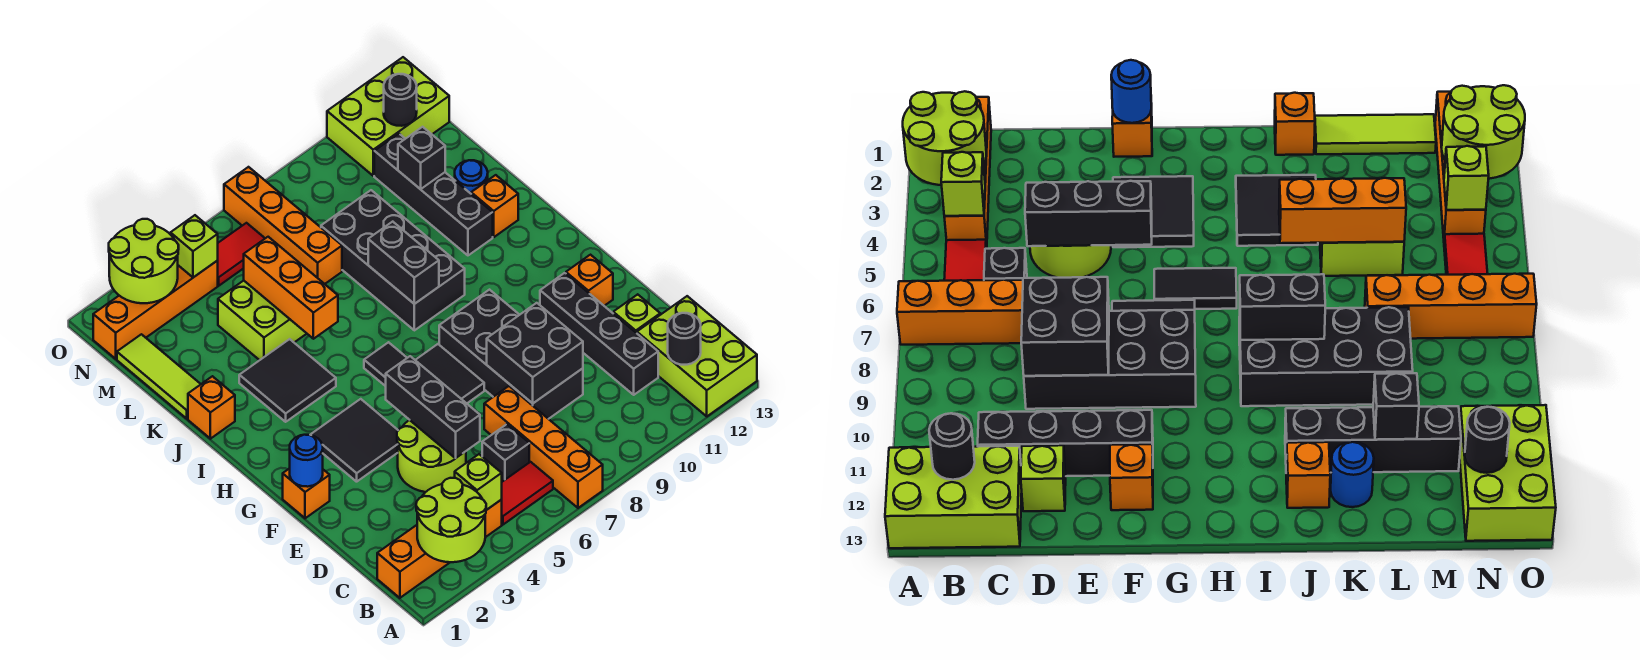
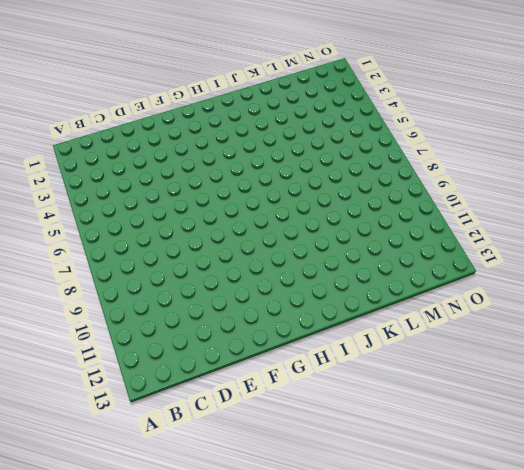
none -> orange brick A7:D7 level 1
none -> lime brick A12:C13 level 1
none -> orange brick B1:B4 level 1
none -> red tile B5:B6 level 1

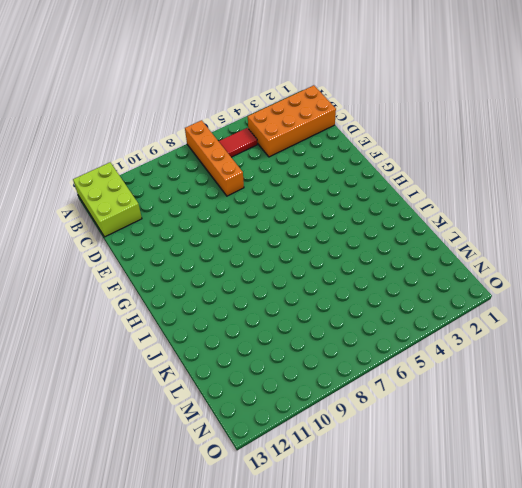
orange brick B1:C4 level 1 -> orange brick B1:B4 level 1
none -> black brick C6 level 1
none -> black brick C11:F11 level 1
none -> lime round brick D4:E5 level 1
none -> black brick D8:G9 level 1

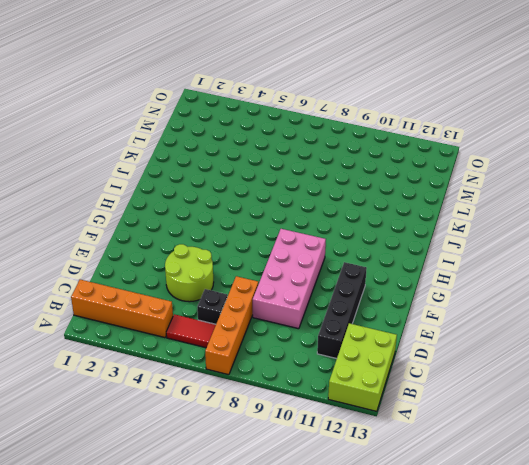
pink brick D8:G9 level 1 -> black brick D8:G9 level 1
none -> lime brick D12 level 1
none -> orange brick F1 level 1
none -> black tile F3:G4 level 1
none -> black tile F7:G7 level 1

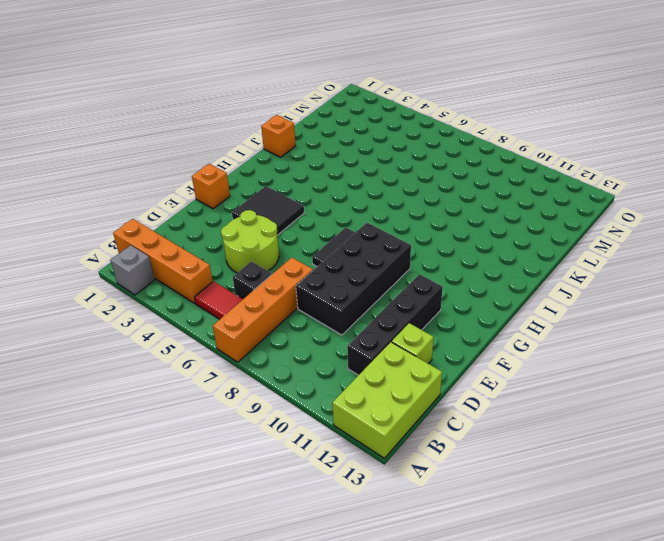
grey brick A2 level 1 -> none
none -> orange brick F12 level 1
none -> black tile G6:H6 level 1
none -> black tile I3:J4 level 1
none -> black brick I8:L9 level 1

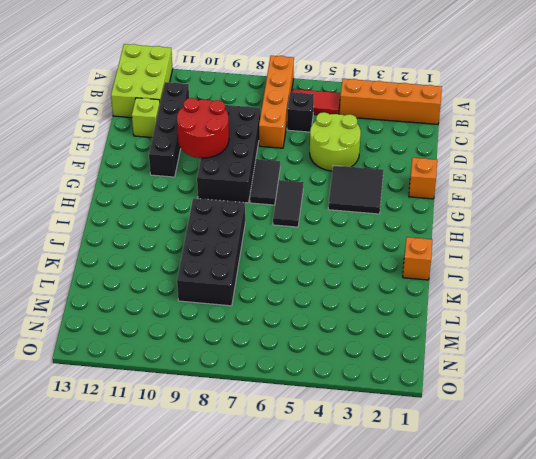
red round brick E9:F10 level 2 -> black brick D8:E9 level 2
none -> orange brick F12 level 1
none -> black tile I3:J4 level 1
none -> black brick J11:M11 level 1
none -> orange brick J12 level 1

